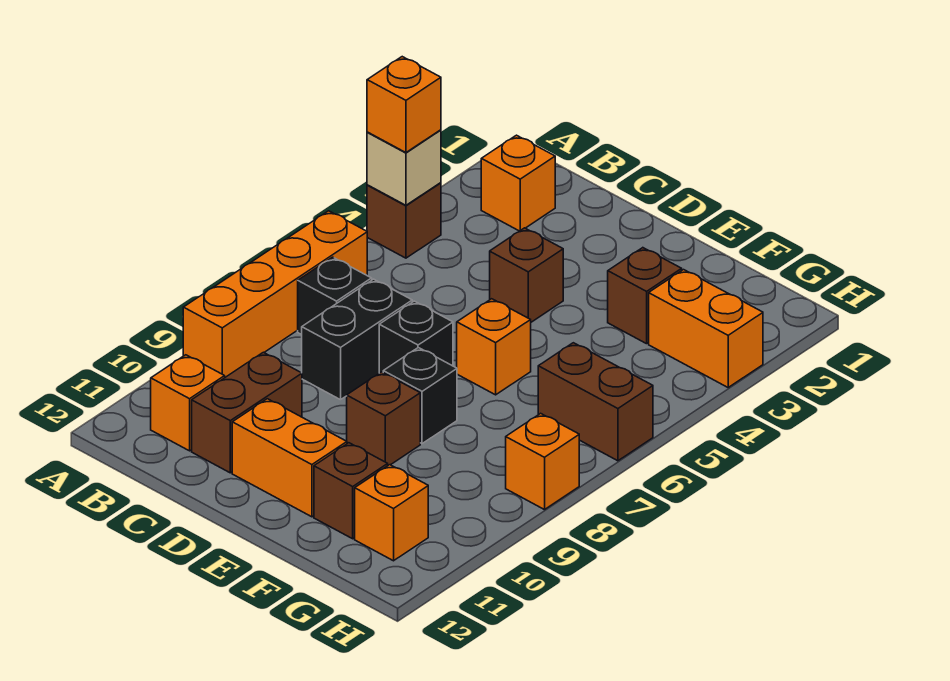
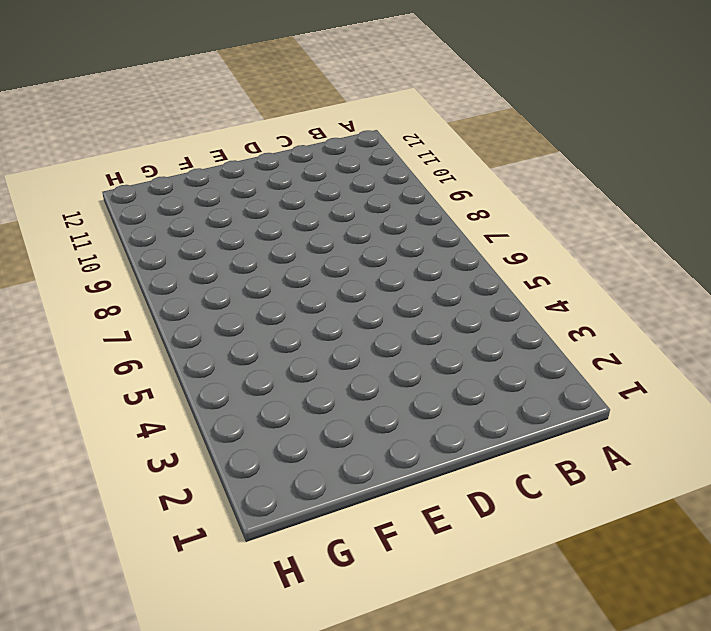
none -> brown brick A4 level 1
none -> orange brick A6:A9 level 1
none -> orange brick B2 level 1

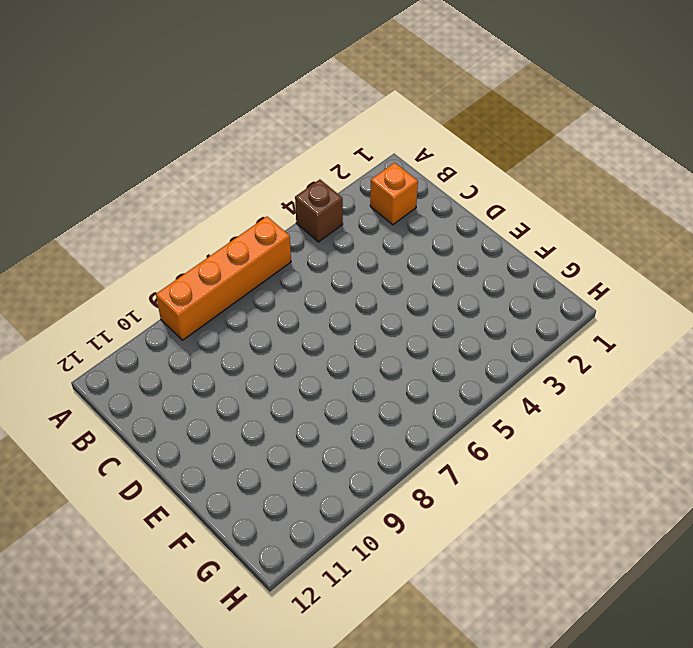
none -> black brick B7 level 1
none -> orange brick B11 level 1
none -> black brick C7:C8 level 1

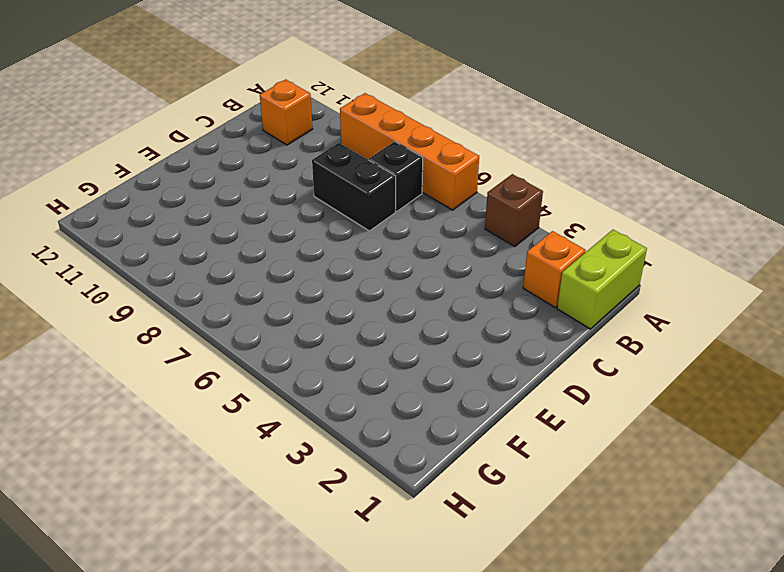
lime brick A1:B1 level 1 -> none
none -> brown brick C10:C11 level 1
none -> brown brick D4 level 1
none -> black brick D7 level 1

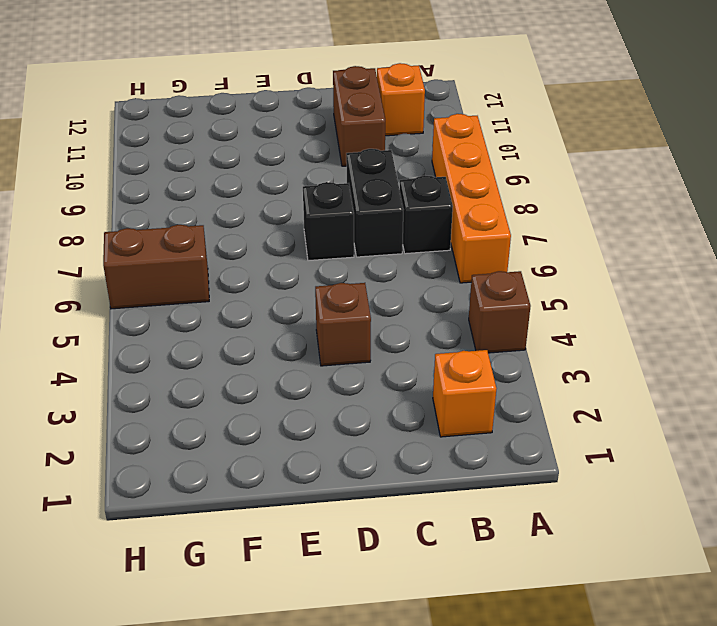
none -> orange brick D11:E11 level 1
none -> orange brick E6 level 1
none -> black brick E8 level 1

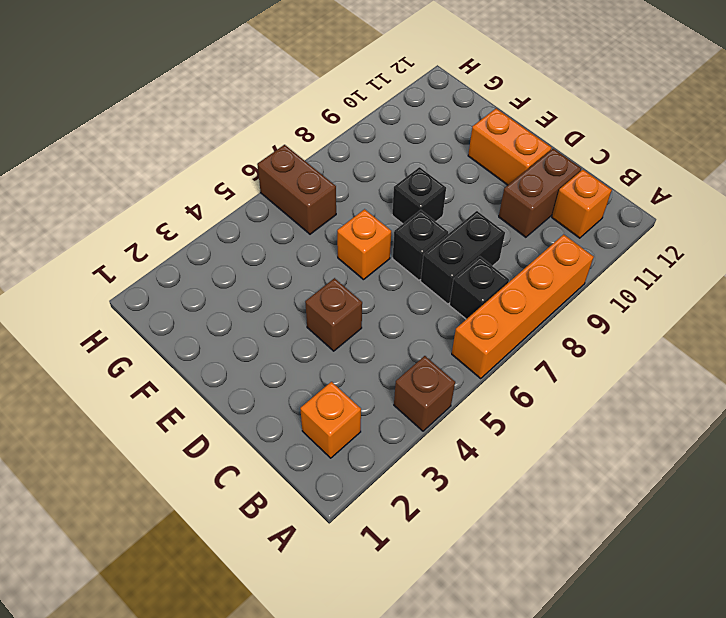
none -> brown brick E9 level 1
none -> brown brick F3 level 1
none -> brown brick F11 level 1

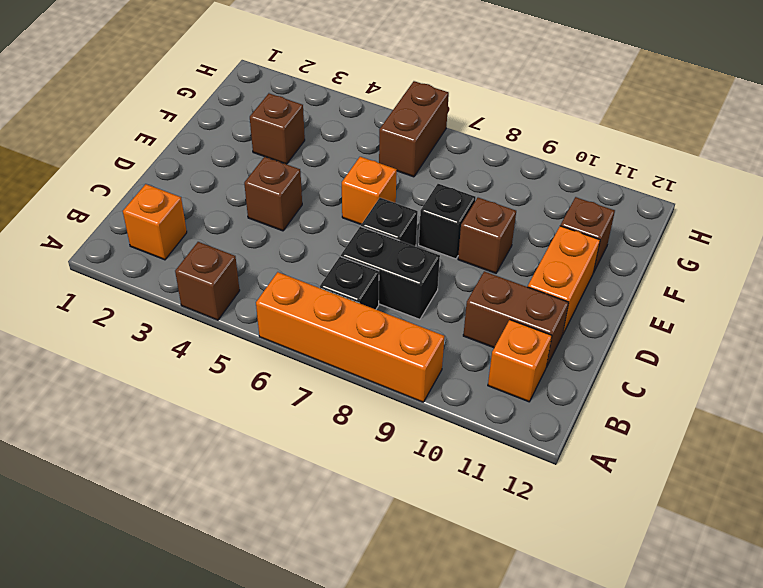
none -> orange brick G3:H3 level 1
none -> orange brick G11 level 1
none -> orange brick H8 level 1

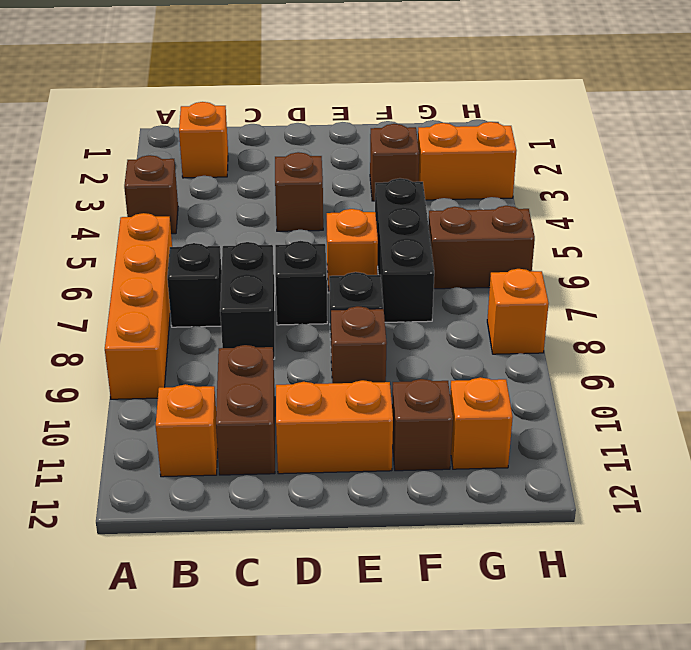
black brick F5:F7 level 1 -> none
none -> tan brick A4 level 2
none -> orange brick A4 level 3

